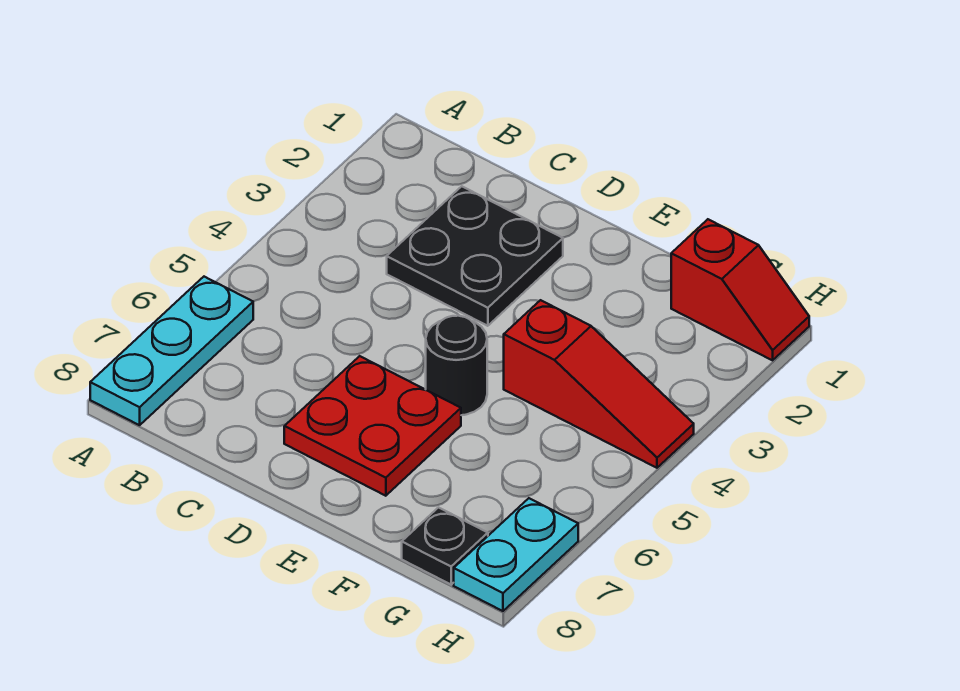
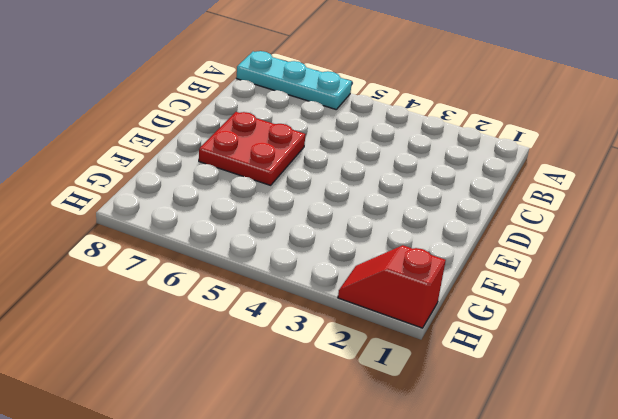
red slope H1:H2 level 1 top 1 -> red slope G1:H1 level 1 top G
none -> black plate C2:D3 level 1
none -> black round brick E5 level 1

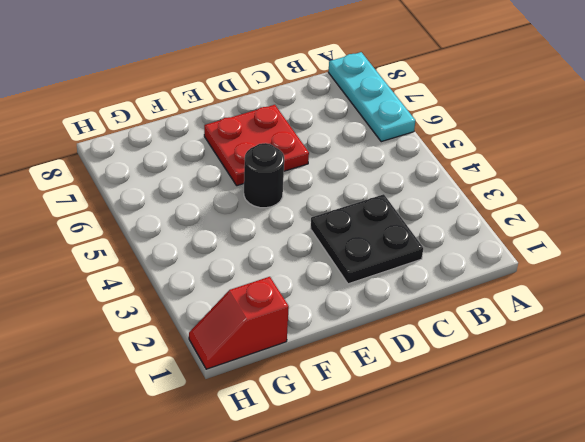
none -> red slope F4:H4 level 1 top F
none -> black plate G8 level 1

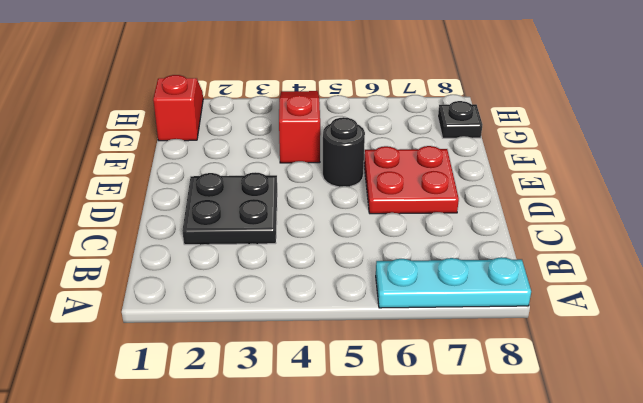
none -> cyan plate H7:H8 level 1

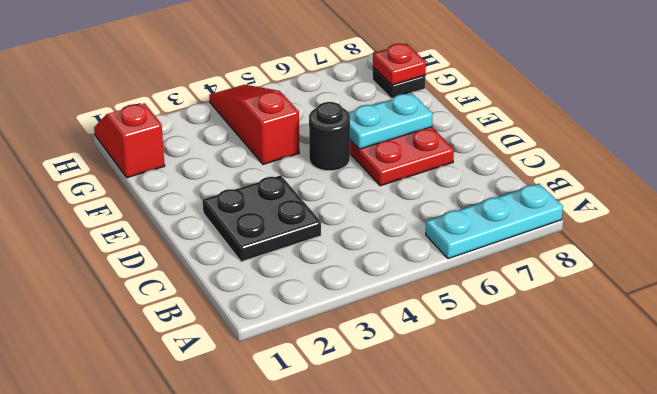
cyan plate E6:E7 level 2 -> cyan plate H7:H8 level 1
red plate G8 level 2 -> none

